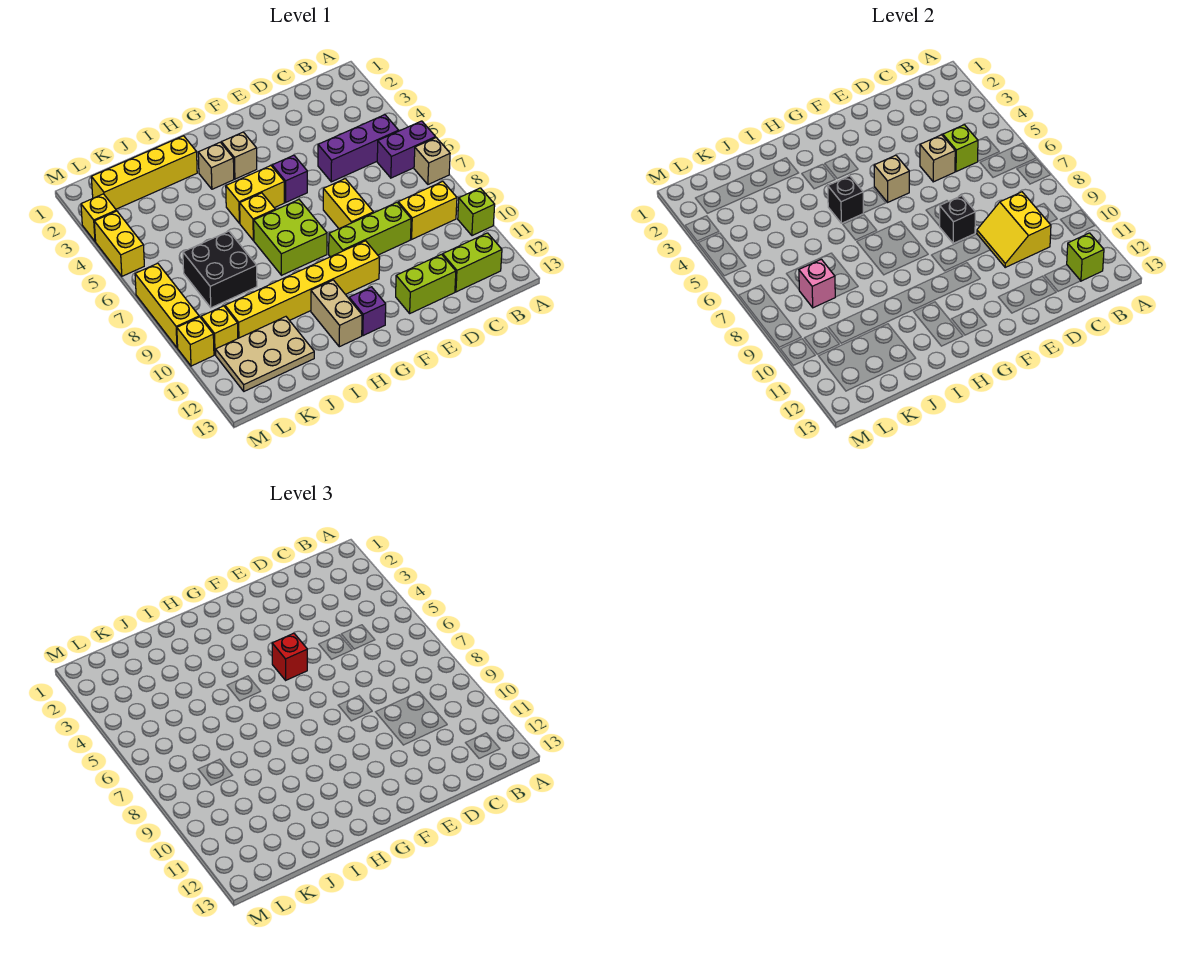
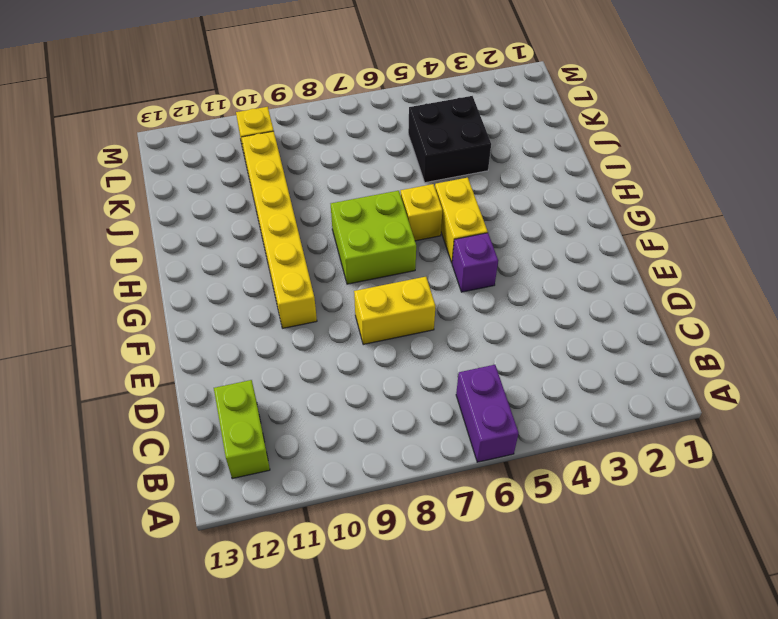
black brick J4:K5 level 1 -> black brick J7:K8 level 1
none -> tan brick A7 level 1
none -> lime brick A10 level 1
none -> purple brick B5:D5 level 1
none -> yellow brick B9:C9 level 1

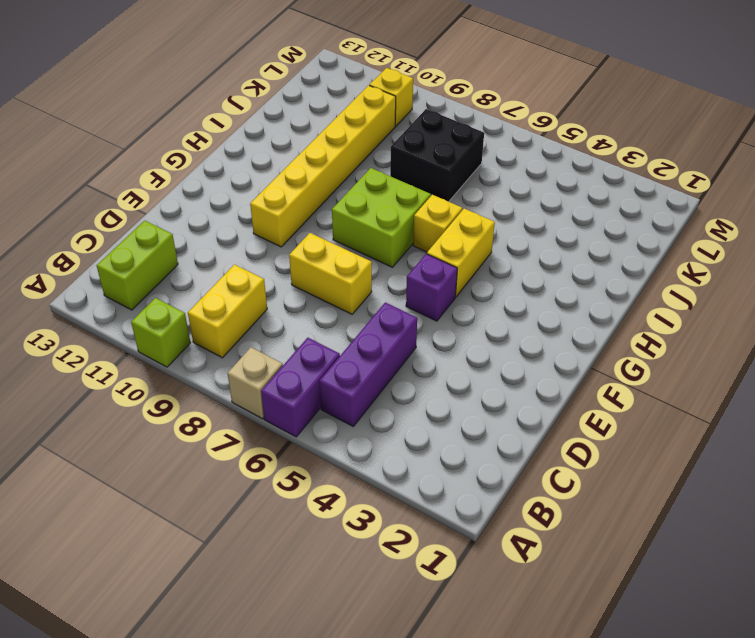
none -> lime brick D9:F9 level 1
none -> lime brick D12:E12 level 1
none -> tan brick G3 level 1
none -> purple brick G12 level 1

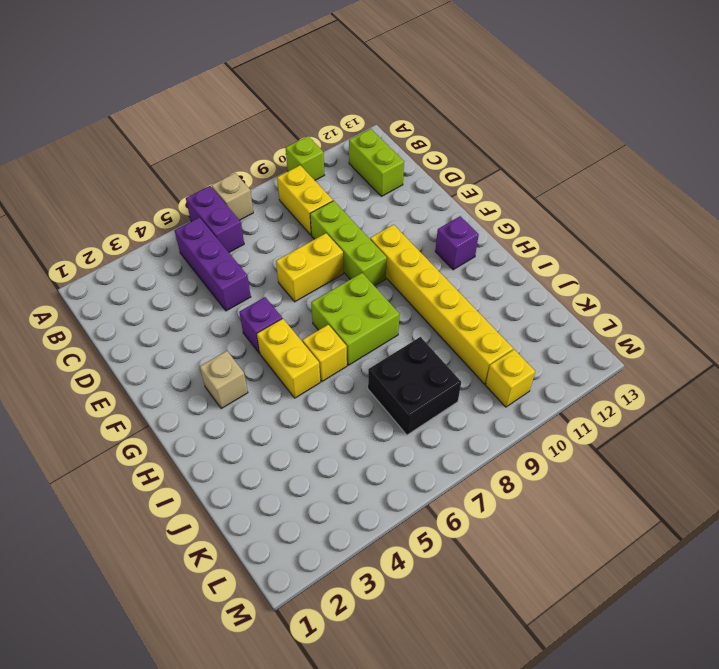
none -> lime brick D12:E12 level 1
none -> tan brick H3 level 1
none -> tan brick H11:H12 level 1
none -> yellow brick I2:L2 level 1

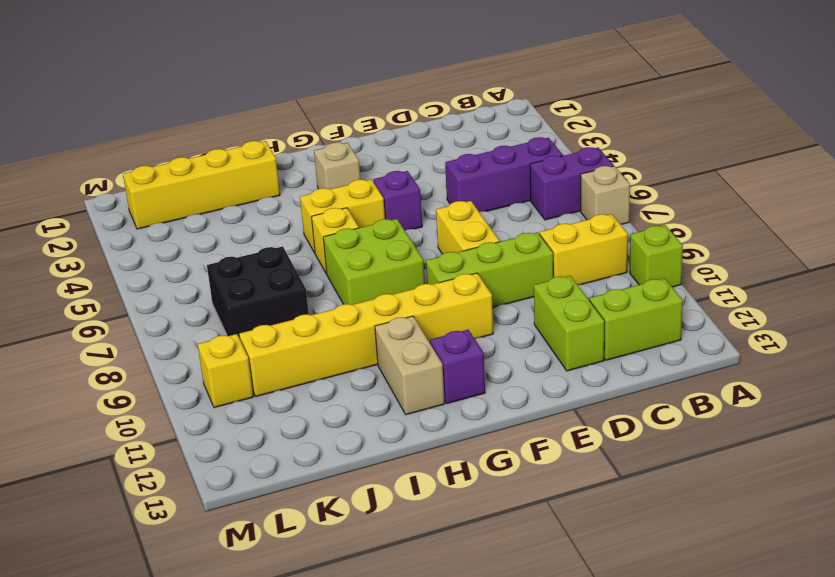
lime brick D11:D12 level 1 -> lime brick D12:E12 level 1
none -> tan brick H3 level 1
none -> tan plate J11:L12 level 1
none -> yellow brick M3 level 1
none -> yellow brick M4:M5 level 1

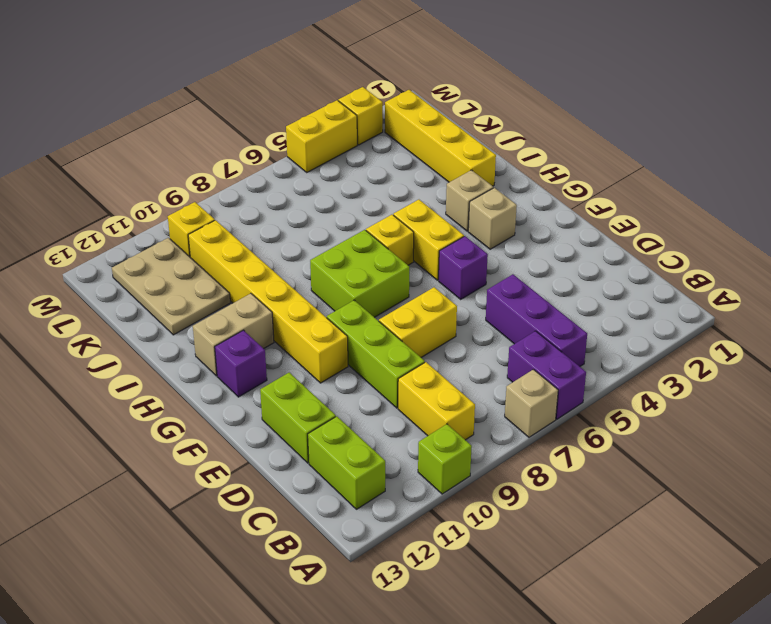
none -> black brick J7:K8 level 1
none -> yellow brick M7:M9 level 1
none -> yellow brick M10 level 1
none -> lime brick B12 level 2

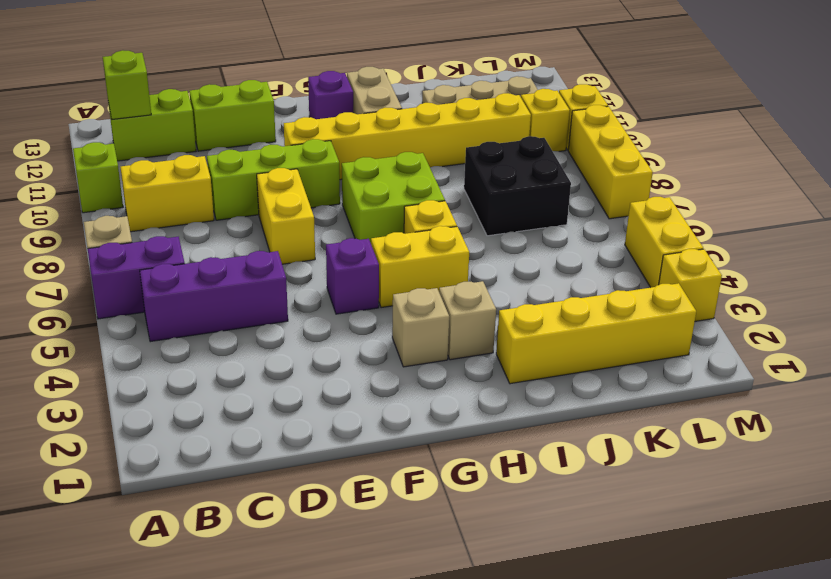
none -> lime brick C5 level 2
none -> yellow slope C9:D10 level 2 top C
none -> tan brick D5 level 2
none -> black brick E8 level 2

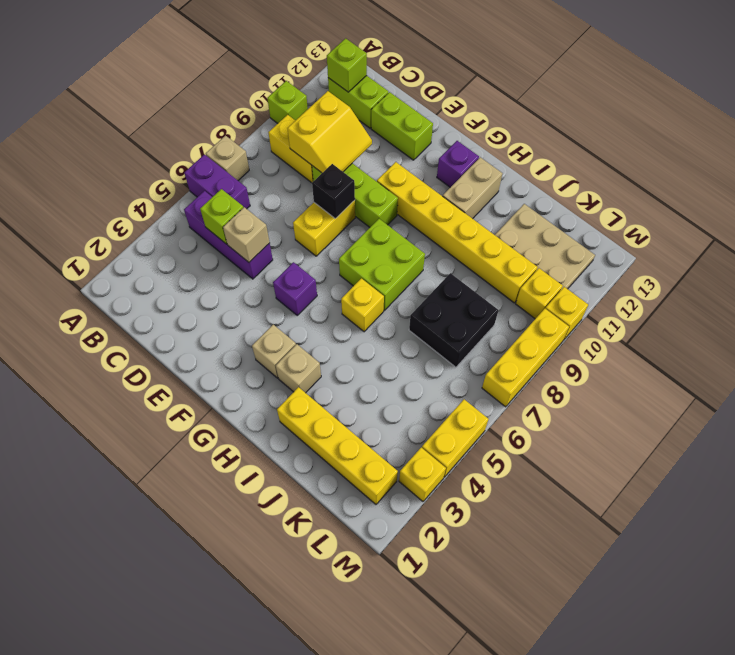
none -> yellow brick G5:H5 level 1
none -> tan brick F5 level 2
none -> black brick H5 level 2
none -> pink brick K8 level 2

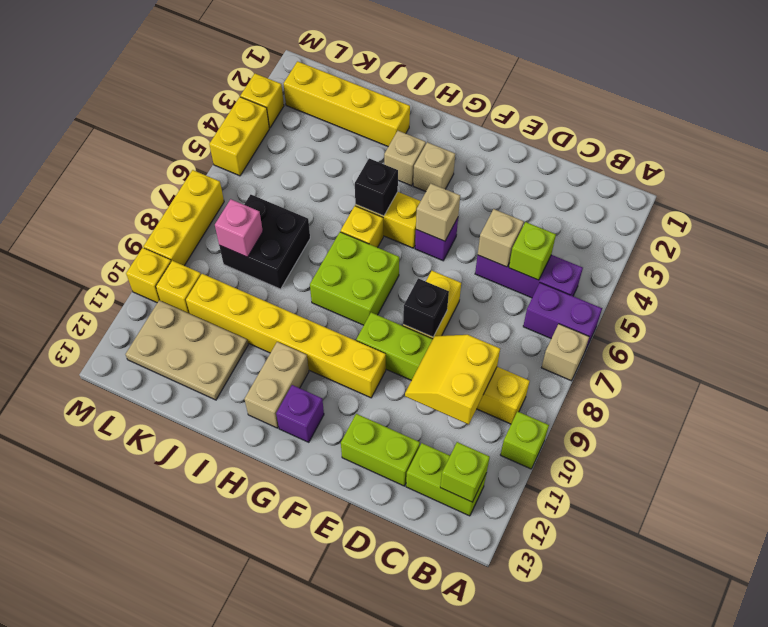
none -> red brick F5 level 3

